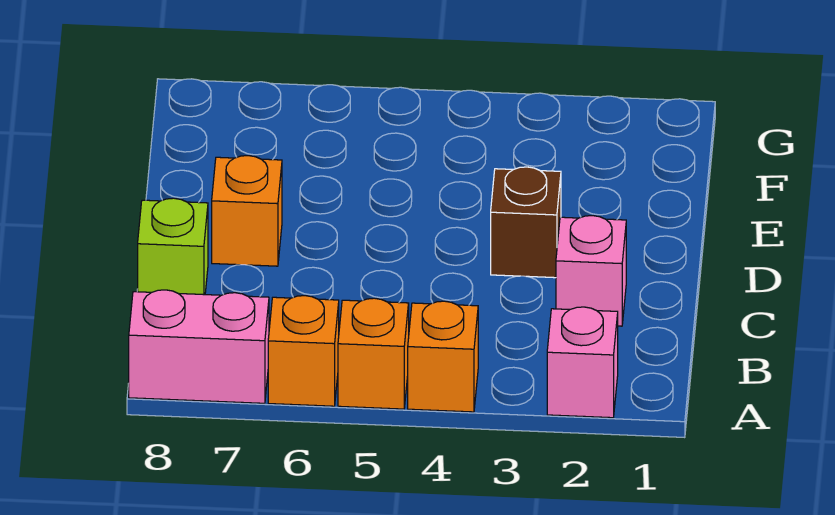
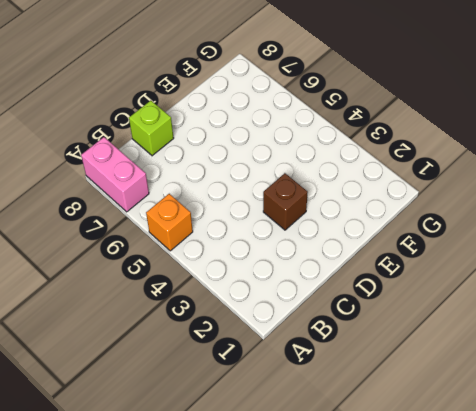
none -> pink brick A2 level 1
none -> orange brick A4 level 1

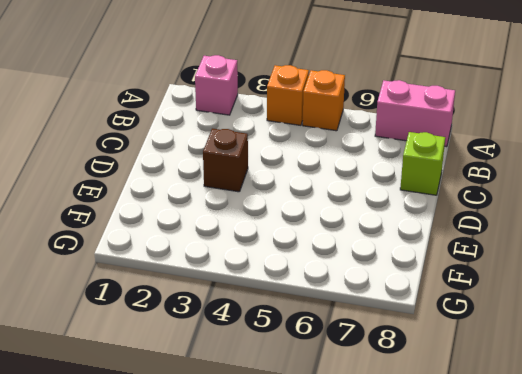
none -> orange brick A6 level 1
none -> pink brick C2 level 1

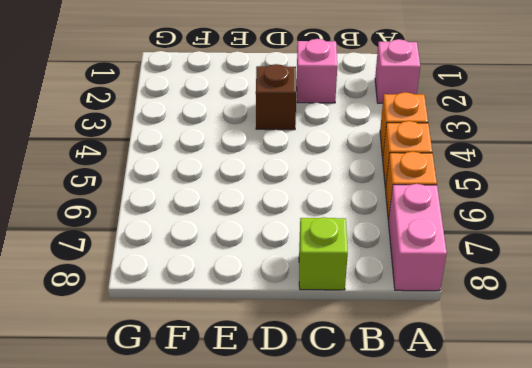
none -> orange brick D7 level 1

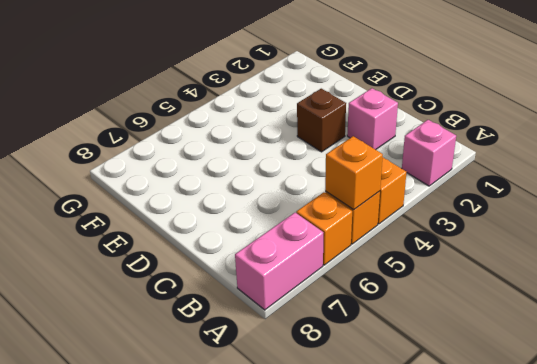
orange brick A5 level 2 -> orange brick D7 level 1
none -> lime brick C8 level 1

